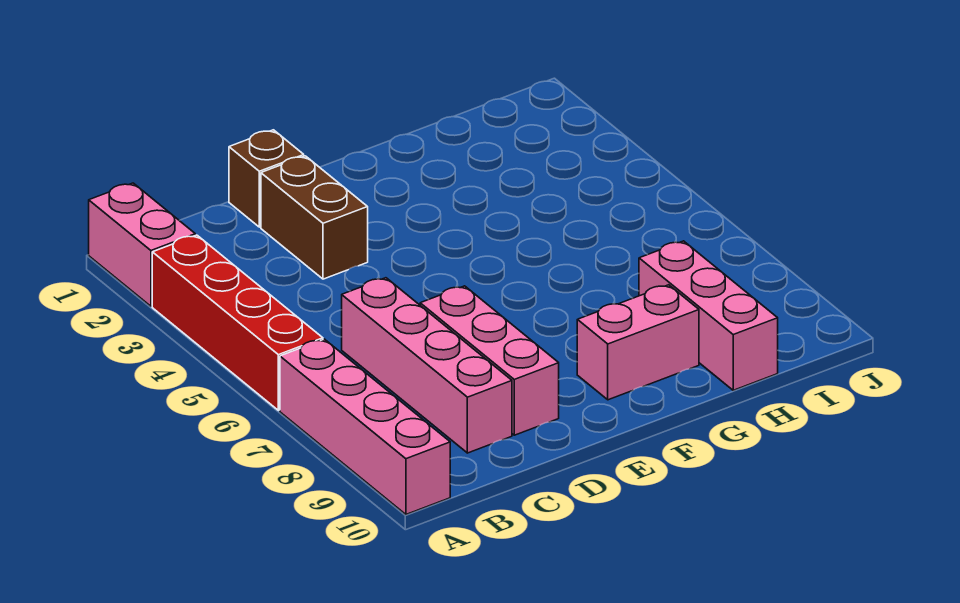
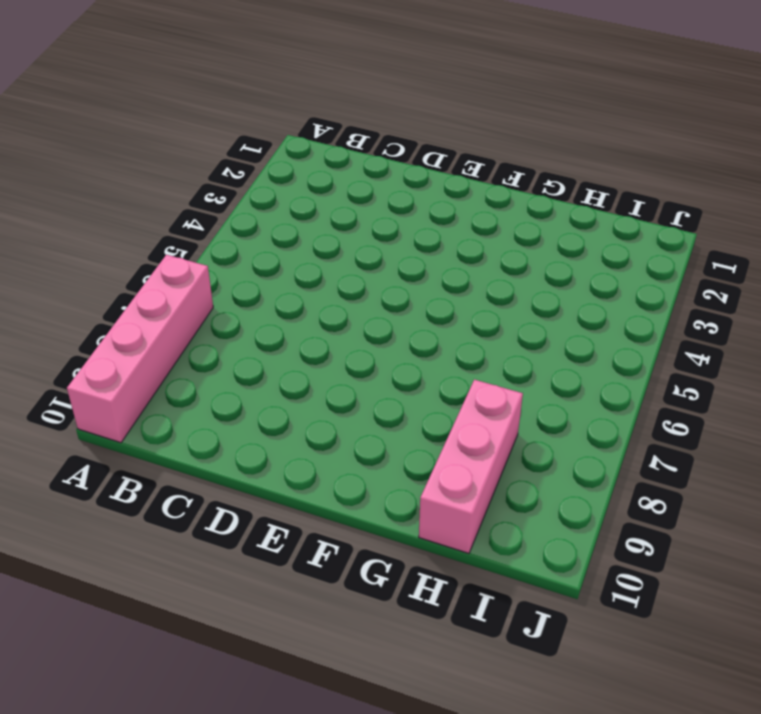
none -> pink brick A1:A2 level 1
none -> red brick A3:A6 level 1

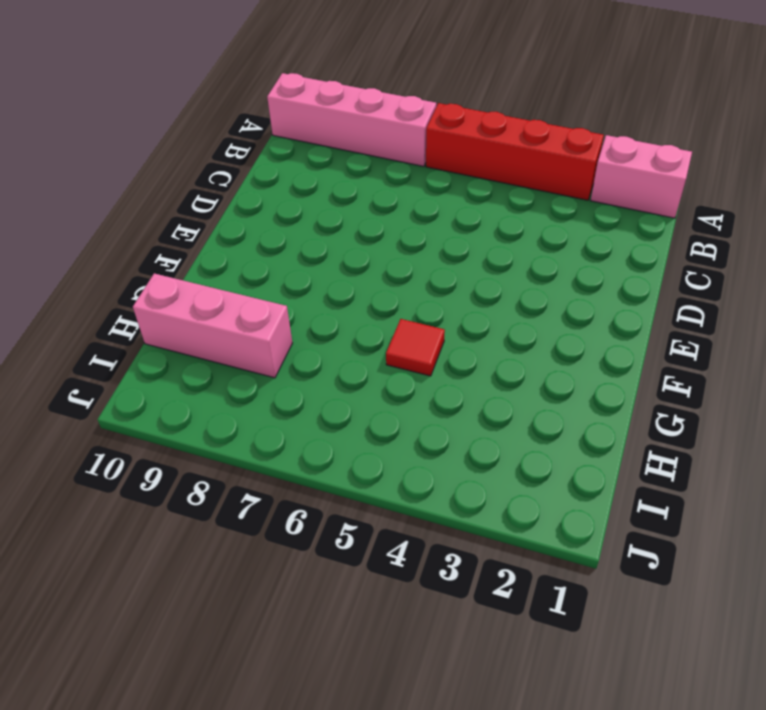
red tile G5 level 1 -> none
none -> pink brick C6:C9 level 1
none -> brown brick D1 level 1

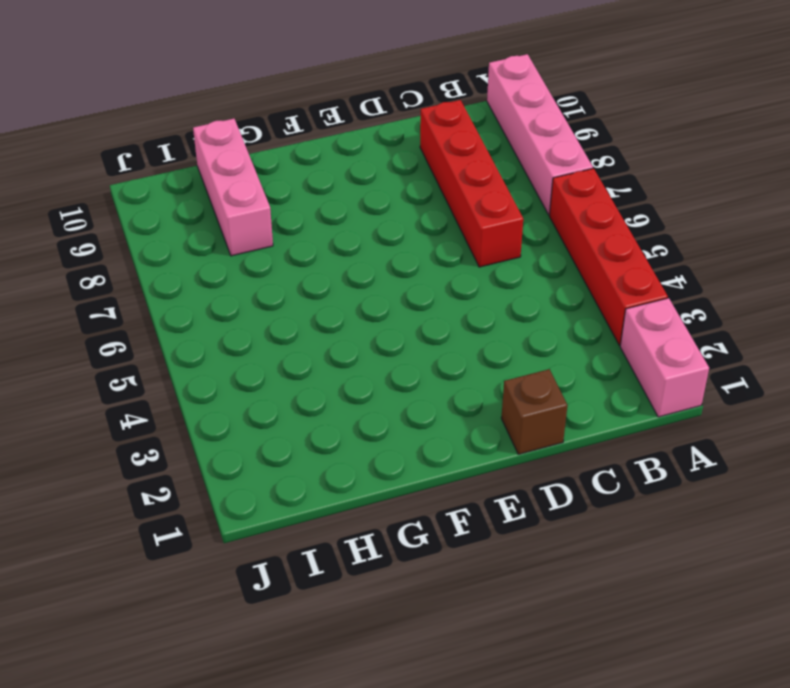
red brick C6:C9 level 1 -> pink brick C6:C9 level 1
none -> brown brick D2:D3 level 1
none -> pink brick D7:D9 level 1

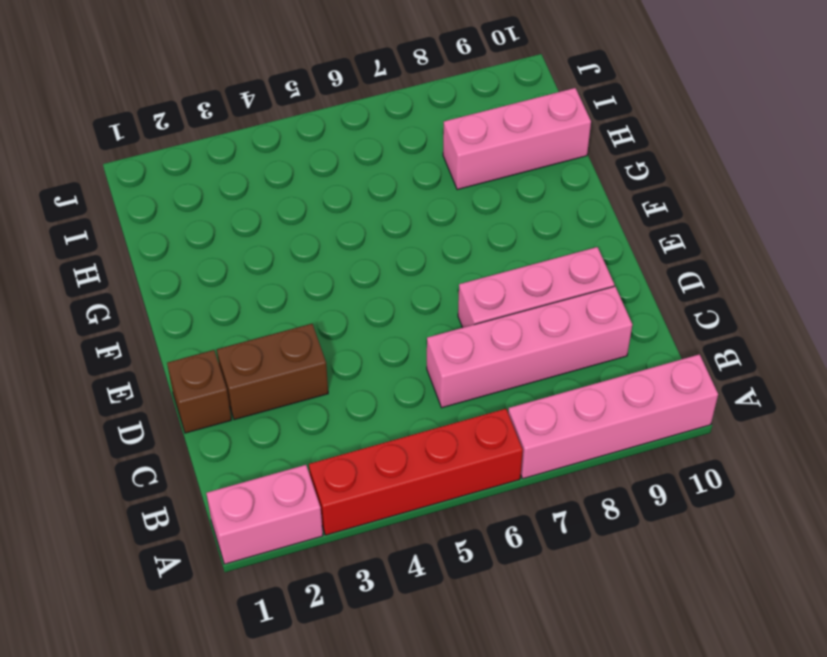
none -> pink brick F9:G9 level 1

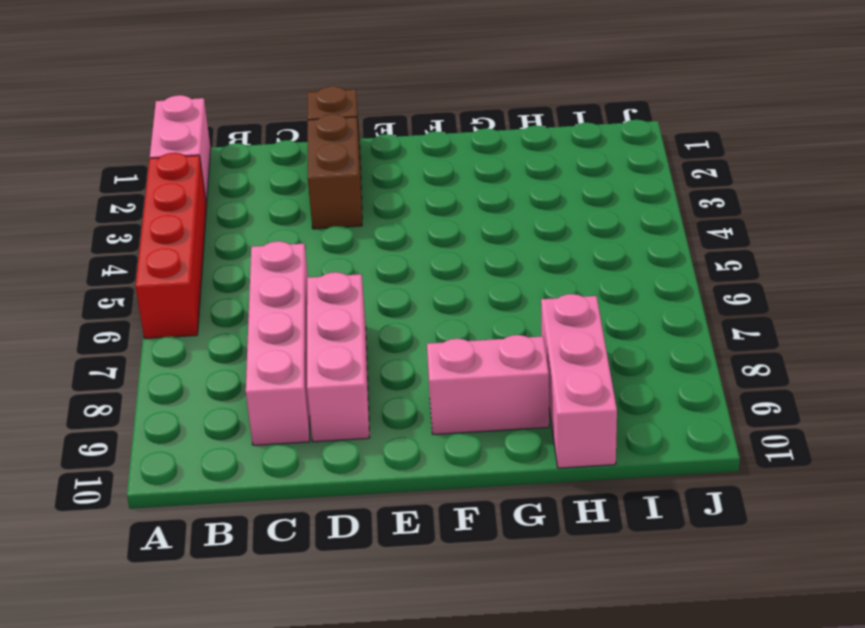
none -> pink brick A7:A10 level 1

